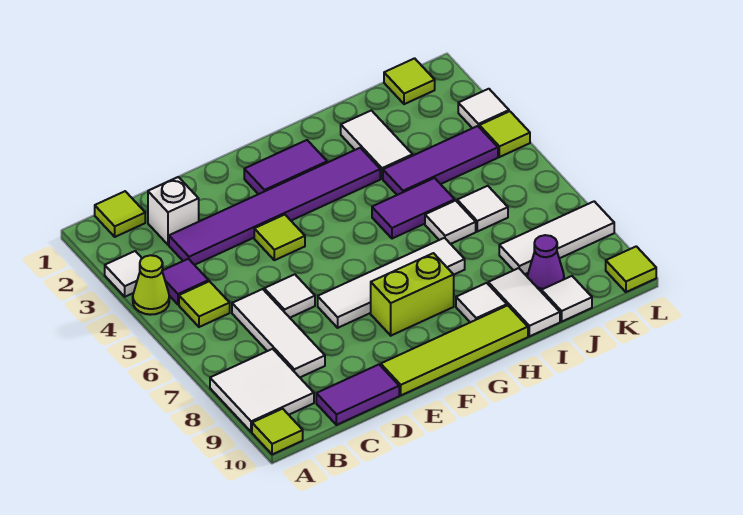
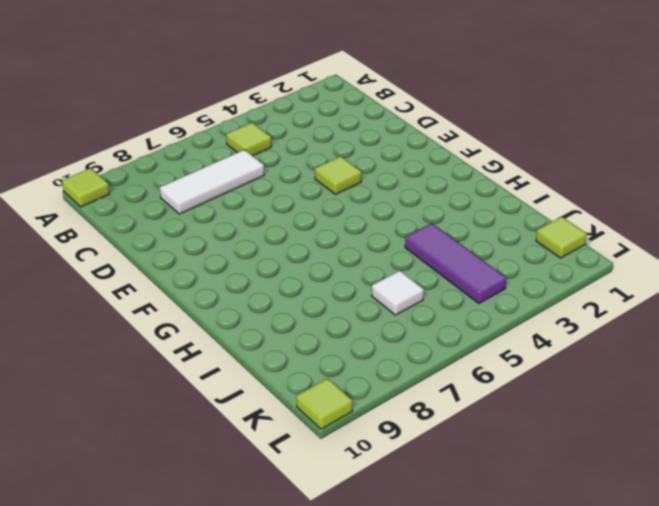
none -> white tile A3 level 1
none -> lime cone A4 level 1
none -> white tile A8:B9 level 1
none -> lime tile B1 level 1

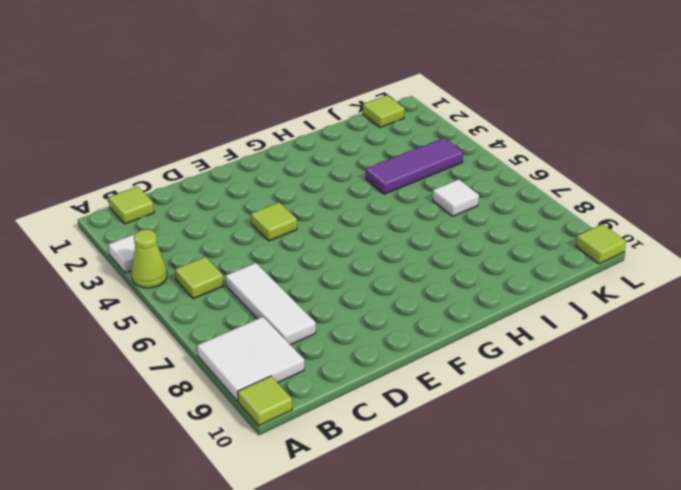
none -> purple tile B4 level 1
none -> white brick C2 level 1
none -> purple tile C3:H3 level 1
none -> purple tile C10:D10 level 1

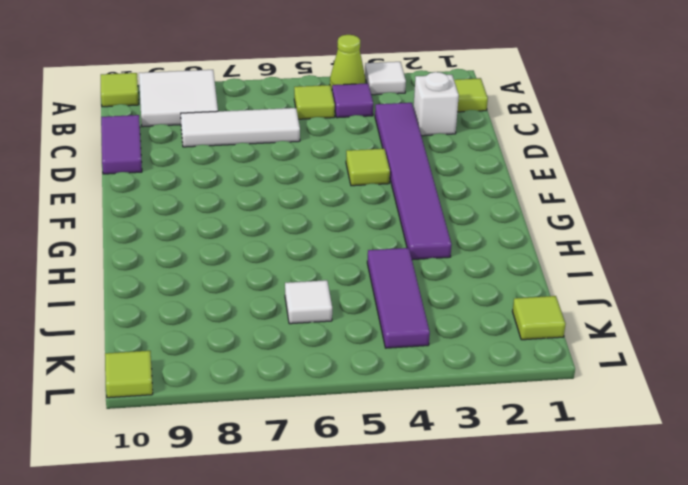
none -> white tile D6 level 1
none -> white tile E7:H7 level 1
none -> lime tile E10:H10 level 1
none -> purple tile F2:G2 level 1

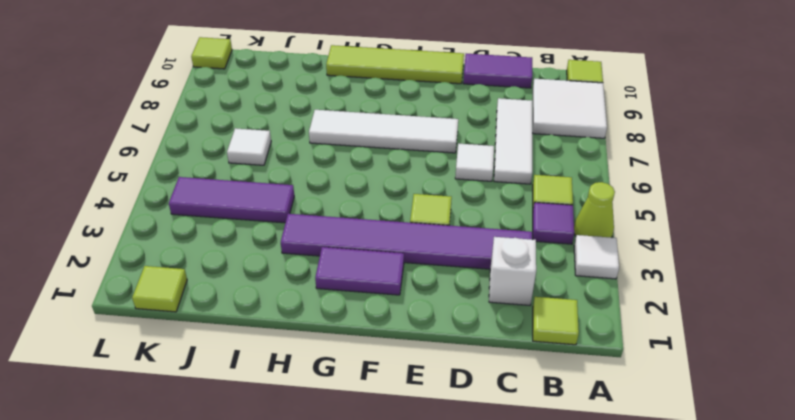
none -> lime brick F8:G8 level 1
none -> purple tile H5:I5 level 1
none -> white tile H9 level 1
none -> white tile I2:I3 level 1

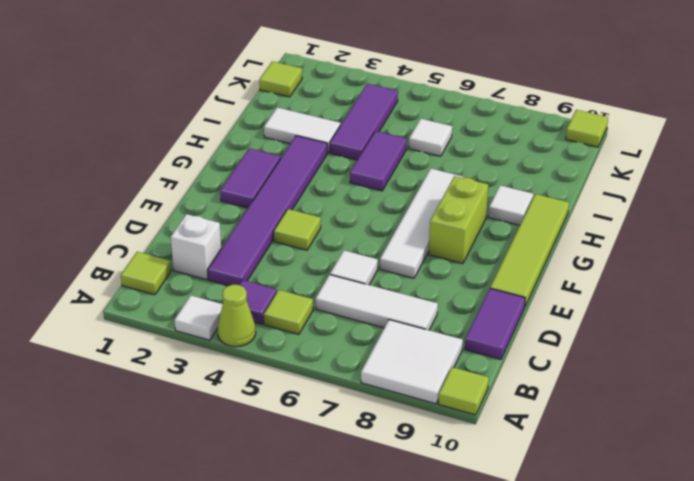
none -> white tile I6 level 1
none -> white tile I9:I10 level 1
none -> white tile J8:L8 level 1
none -> purple cone J9 level 1

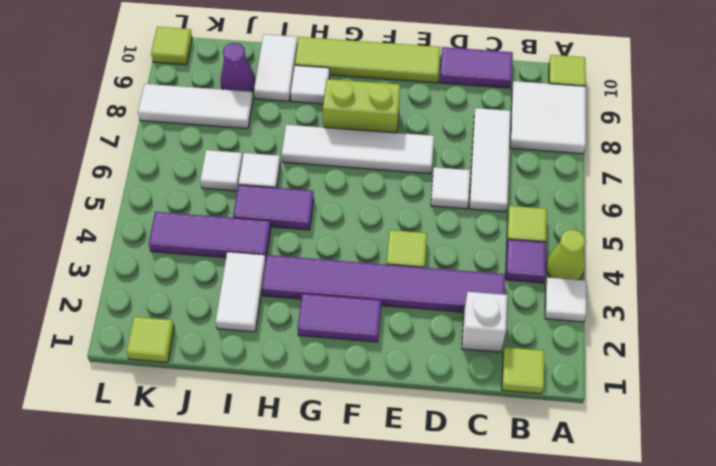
none -> white tile J10 level 1
none -> white tile L3 level 1
none -> lime tile L4 level 1

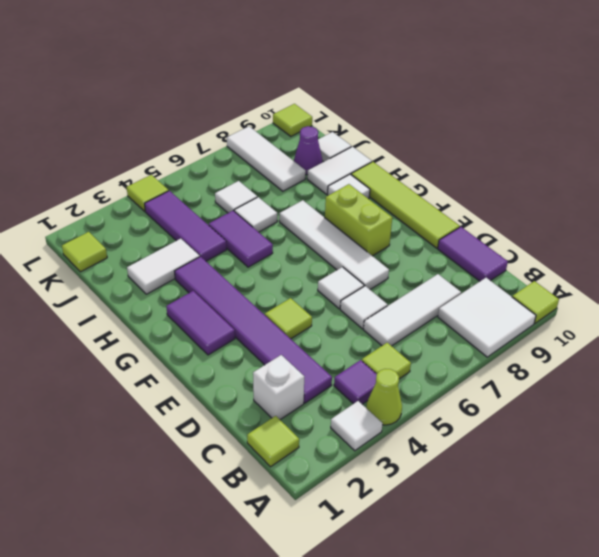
white tile E6 level 1 -> white tile L3 level 1

